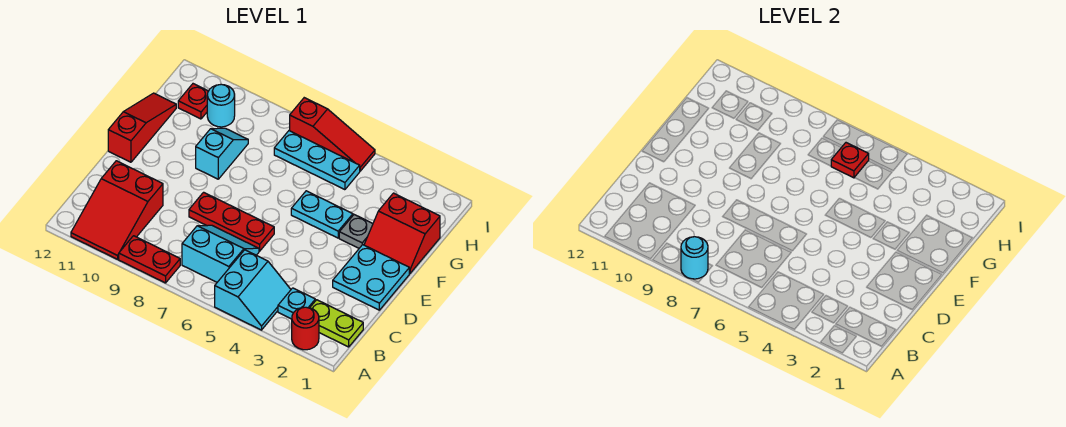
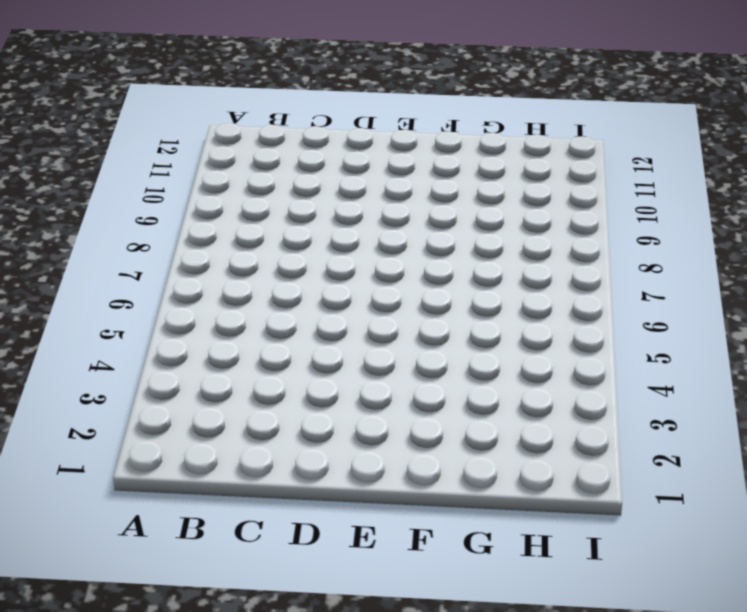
none -> red round brick A2 level 1
none -> cyan slope A4:B5 level 1 top 5
none -> red plate A8:A9 level 1

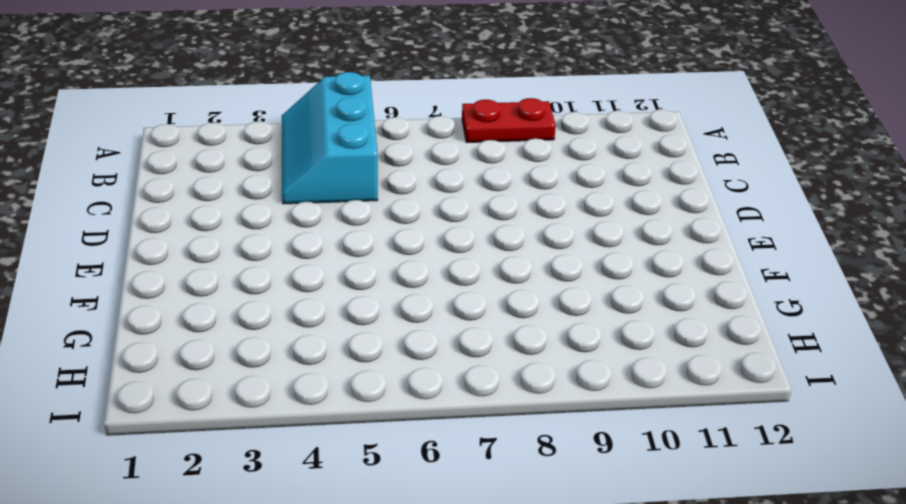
cyan slope A4:C5 level 1 top 5 -> cyan slope A4:B5 level 1 top 5
none -> red round brick A2 level 1
none -> red slope A10:C11 level 1 top C
none -> lime plate B1:B2 level 1

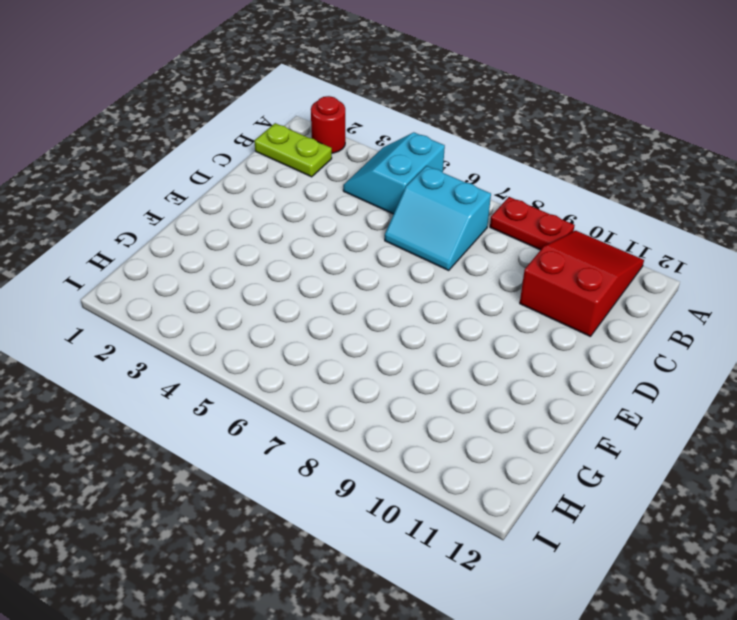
none -> cyan plate B3 level 1
none -> cyan plate D1:E2 level 1
none -> red plate D6:D8 level 1

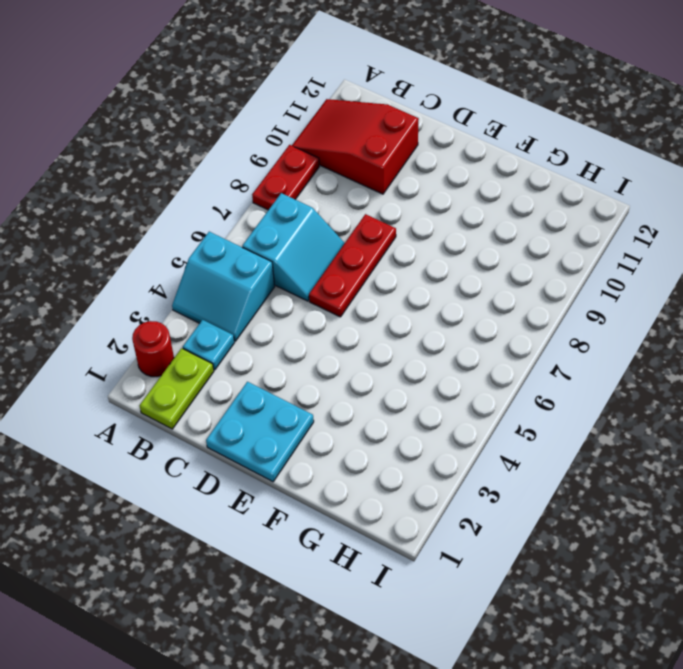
none -> red slope E12:G12 level 1 top E
none -> red slope F1:G2 level 1 top G
none -> grey plate F3 level 1

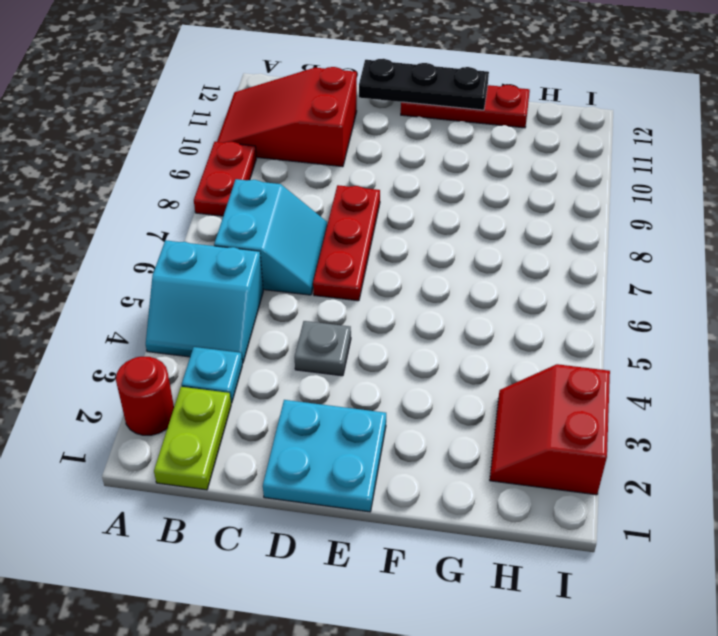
grey plate D4 level 1 -> grey plate F3 level 1
black plate D12:F12 level 2 -> none
red plate E12:G12 level 1 -> red slope E12:G12 level 1 top E
red slope H2:I3 level 1 top I -> red slope F1:G2 level 1 top G
none -> cyan plate F4:F5 level 1
none -> cyan slope F9:G9 level 1 top F
none -> cyan plate H5:H7 level 1

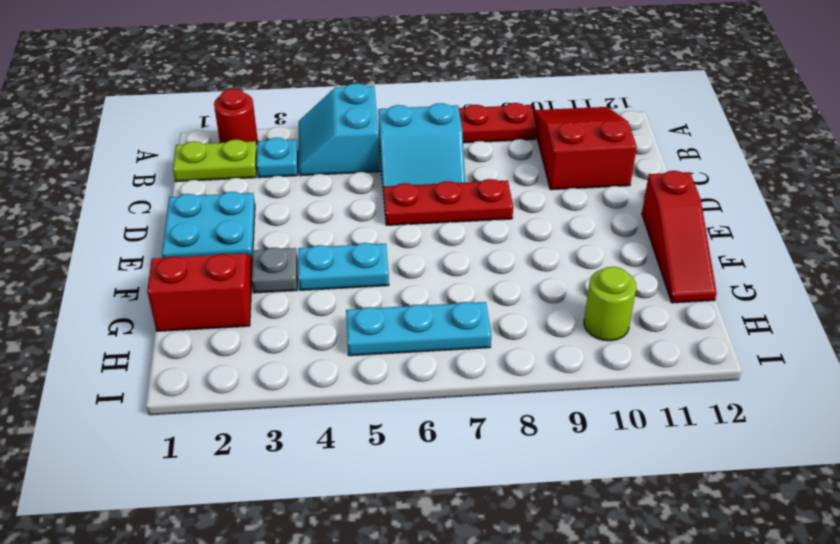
lime round brick H10 level 1 -> cyan round brick H10 level 1
none -> cyan slope F9:G9 level 1 top F
none -> red plate H11 level 1
none -> red slope I5:I7 level 1 top 7

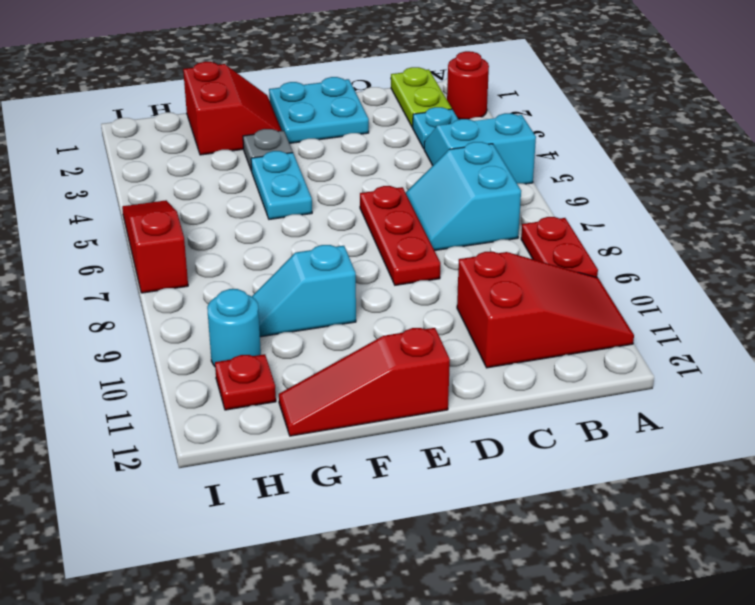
none -> cyan plate H5:H7 level 1
none -> cyan round brick A8 level 2
none -> red plate H6 level 2

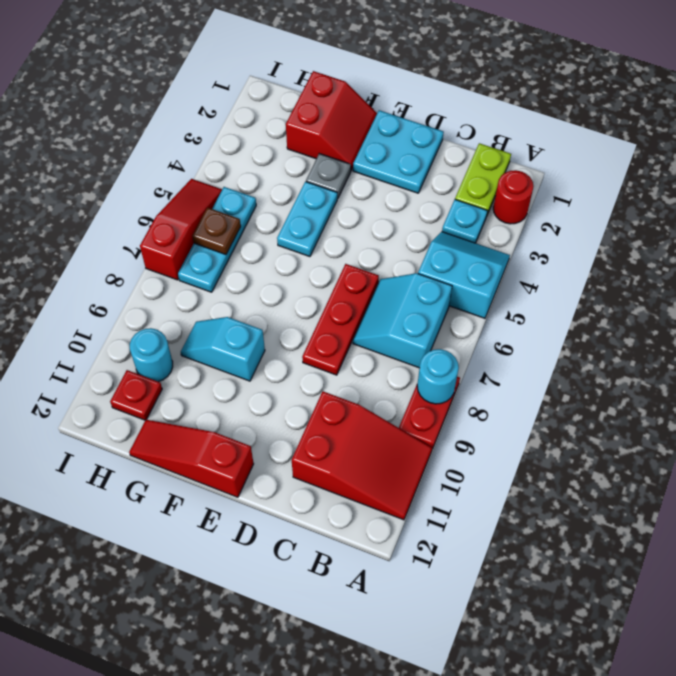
brown plate H6 level 2 -> red plate H6 level 2

